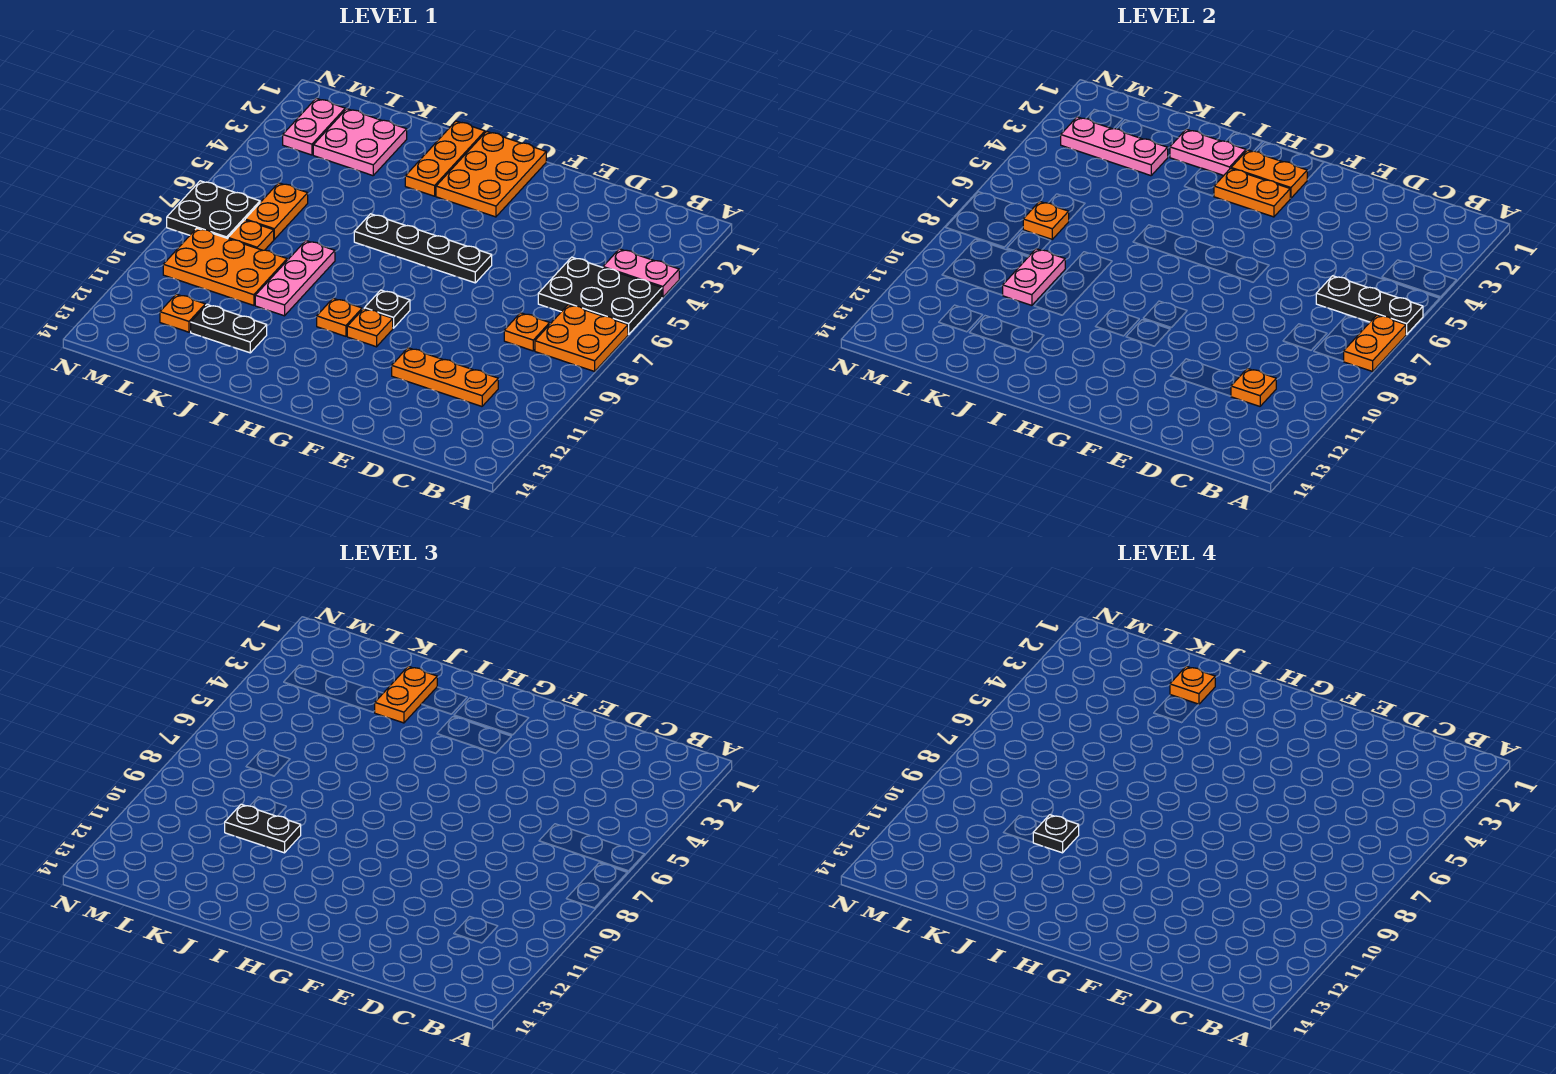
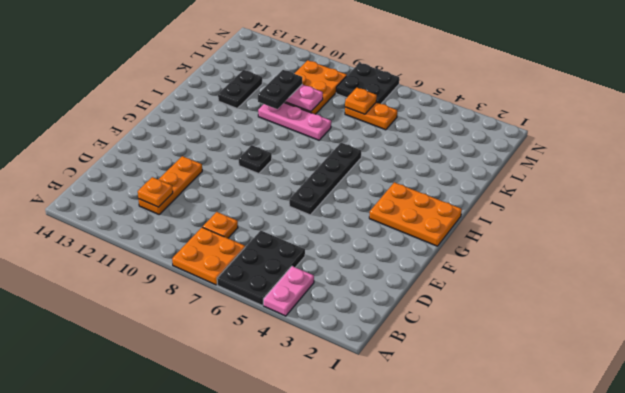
none -> orange plate G10 level 1
none -> orange plate H10 level 1
none -> orange plate I1:I3 level 1
none -> pink plate K2:L3 level 1

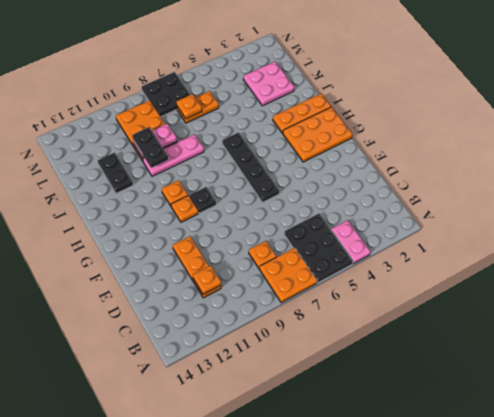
none -> orange plate L8 level 1
none -> orange plate L12 level 1
none -> pink plate M2:M3 level 1
none -> black plate A6:C6 level 2

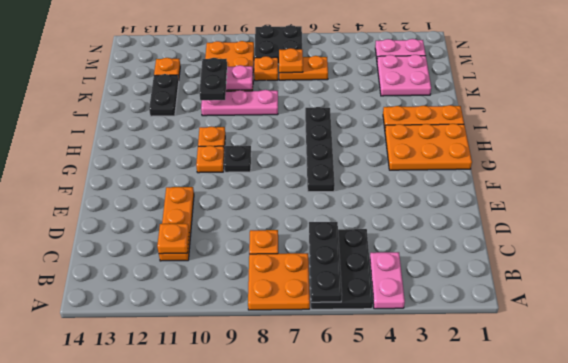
none -> orange plate A7:A8 level 2
none -> orange plate G2:H2 level 2
none -> orange plate G3:H3 level 2
none -> pink plate I2:J2 level 2

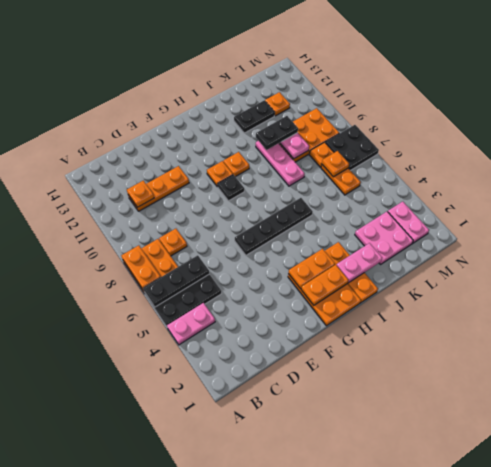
none -> pink plate K3:M3 level 2
none -> orange plate J2:J3 level 3
none -> orange plate J2 level 4
none -> black plate J10 level 4

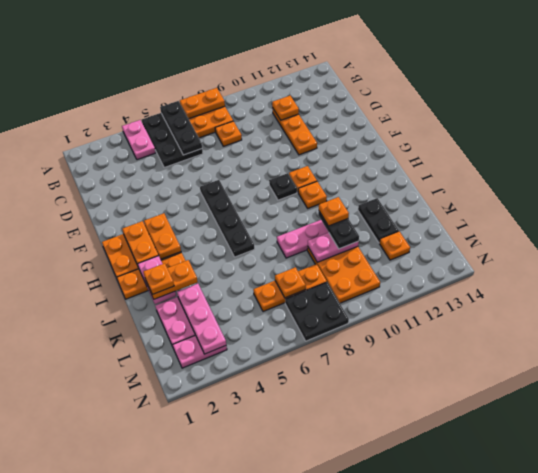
orange plate J10 level 4 -> black plate J10 level 4

